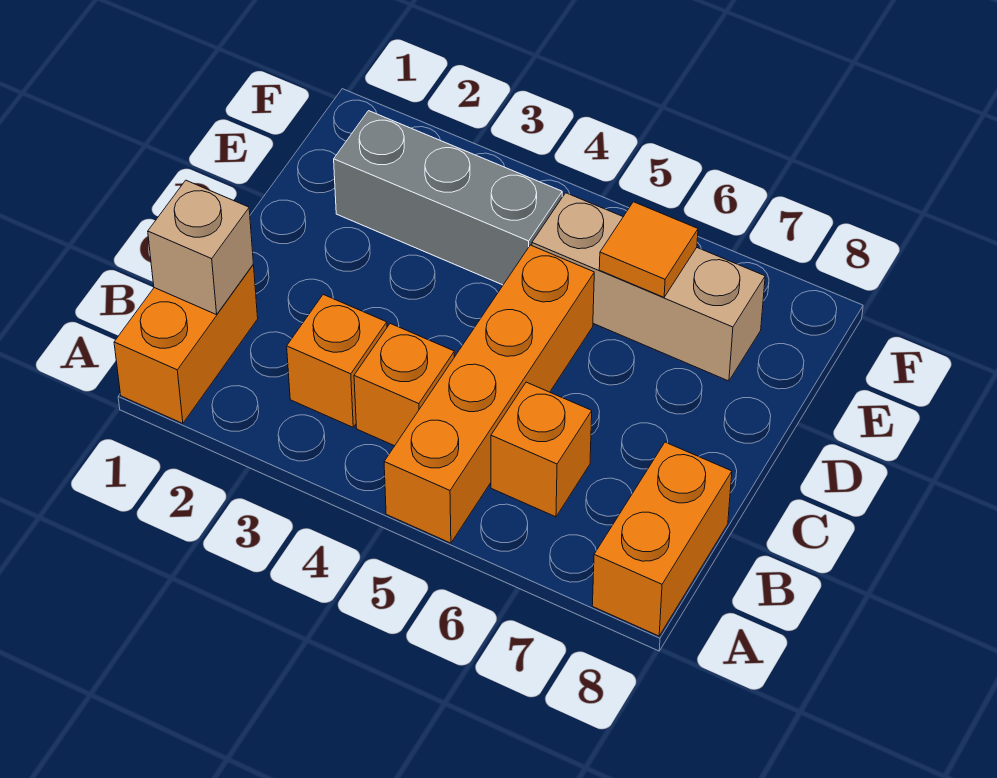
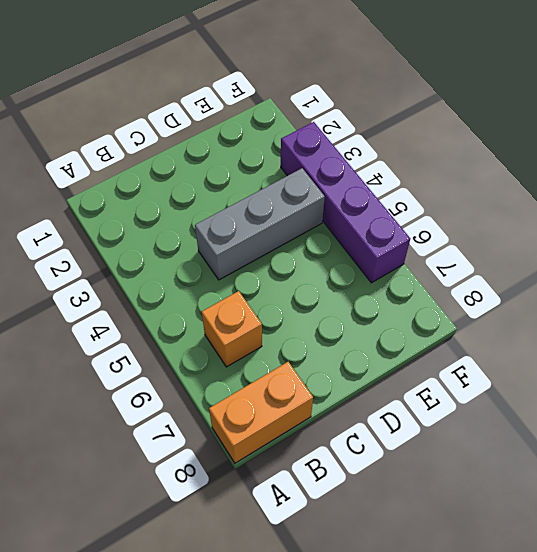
grey brick C4:E4 level 1 -> grey brick E2:E4 level 1
purple brick F3:F6 level 1 -> none
none -> orange brick A1:B1 level 1
none -> orange brick A5:D5 level 1

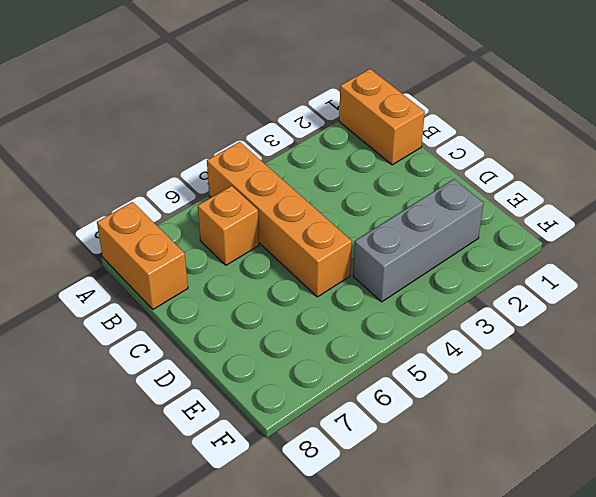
none -> orange brick B3 level 1
none -> orange brick B4 level 1

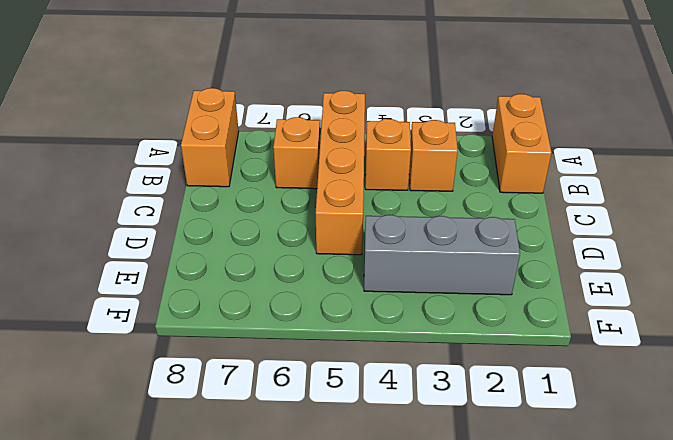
none -> tan brick E5:E7 level 1
none -> tan brick B1 level 2

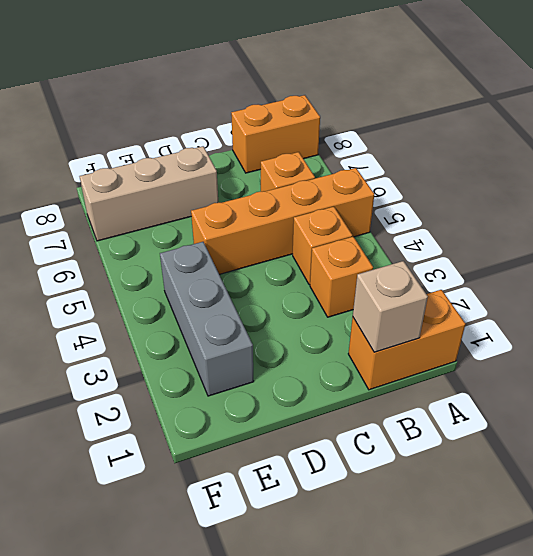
tan brick D7:F7 level 1 -> tan brick E5:E7 level 1
none -> orange tile E6 level 2

